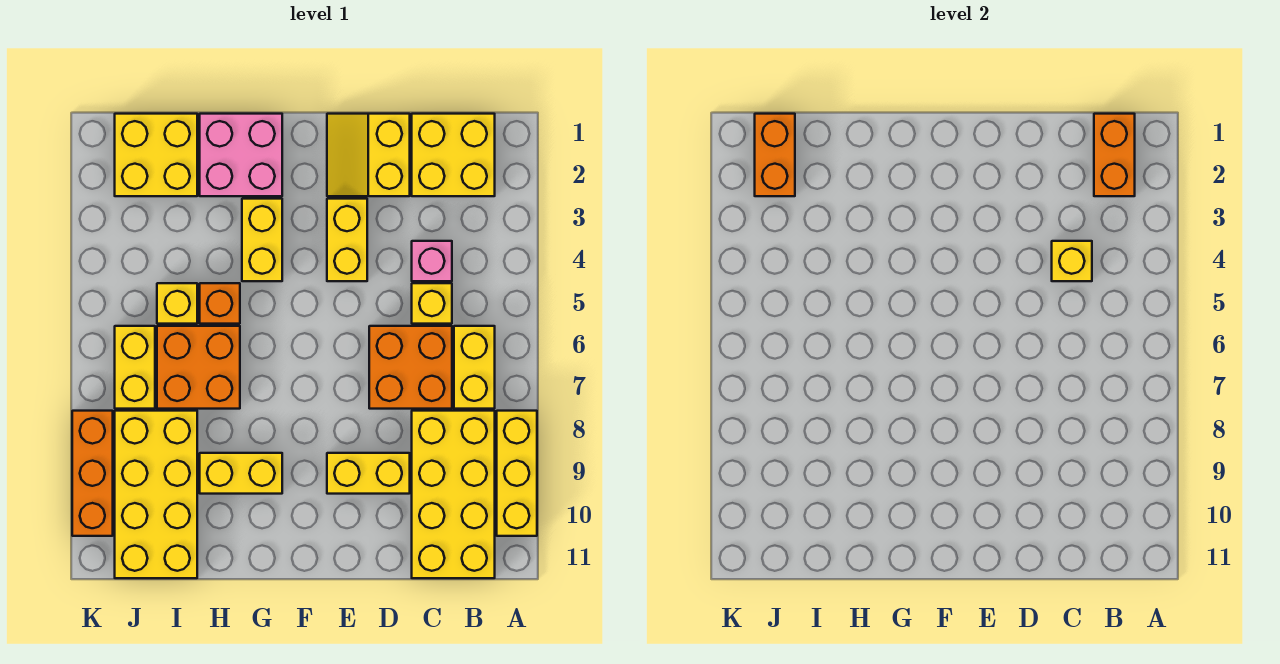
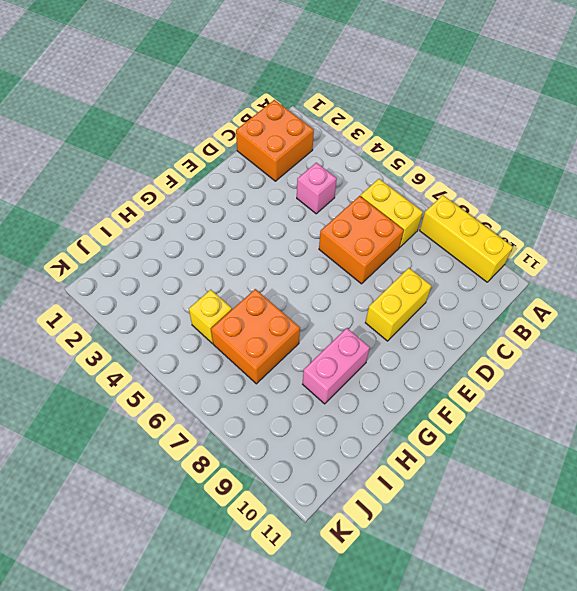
orange brick B1:C2 level 1 -> yellow brick B1:C2 level 1
pink brick G9:H9 level 1 -> yellow brick G9:H9 level 1
none -> yellow brick B8:C11 level 1
none -> yellow brick C5 level 1
none -> yellow slope D1:E2 level 1 top D

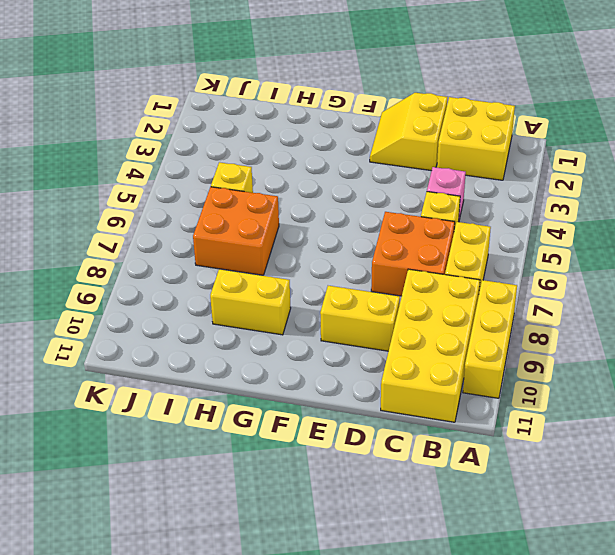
none -> yellow brick E3:E4 level 1
none -> pink brick G1:H2 level 1
none -> yellow brick G3:G4 level 1

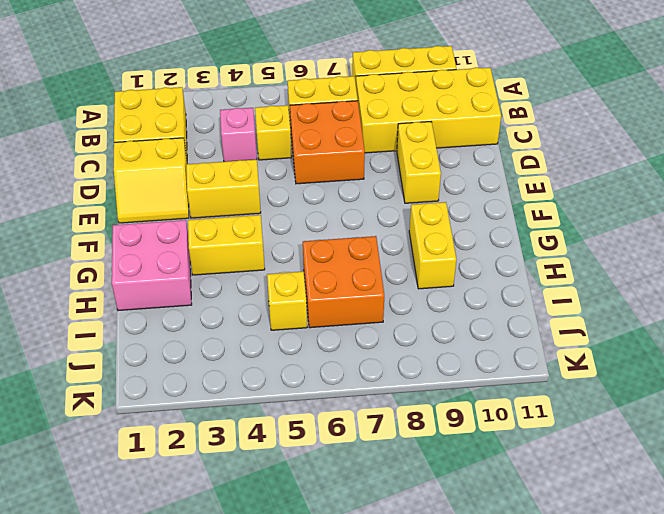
none -> orange brick H5 level 1
none -> yellow brick I1:J2 level 1
none -> yellow brick I8:J11 level 1

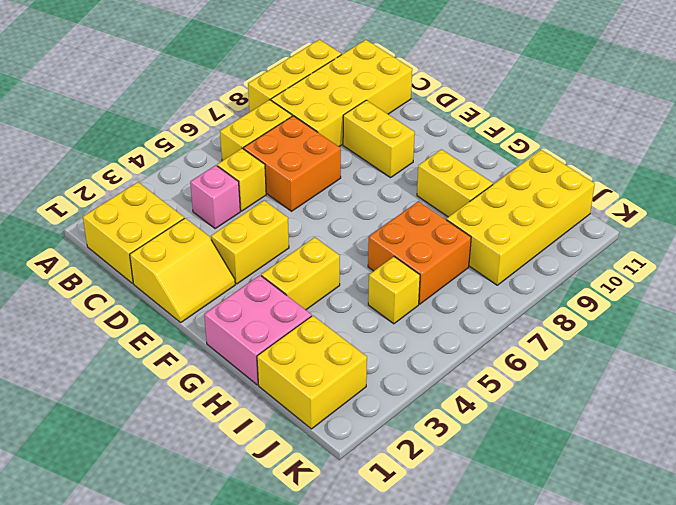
none -> orange brick H5 level 1
none -> yellow brick J6:J7 level 1
none -> orange brick K8:K10 level 1

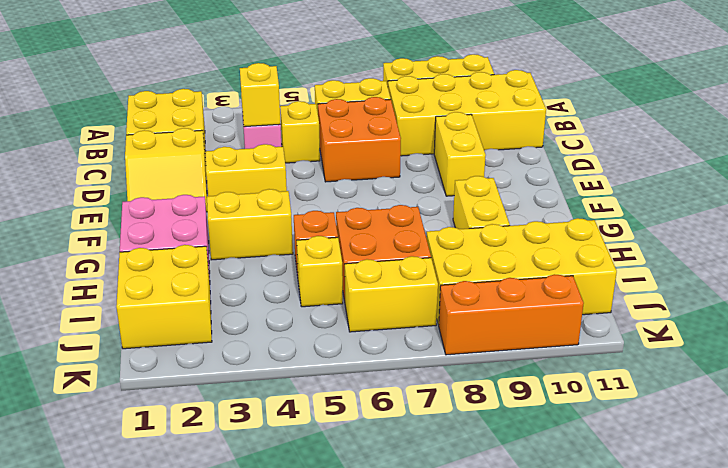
none -> orange brick B1:B2 level 2
none -> orange brick J1:J2 level 2

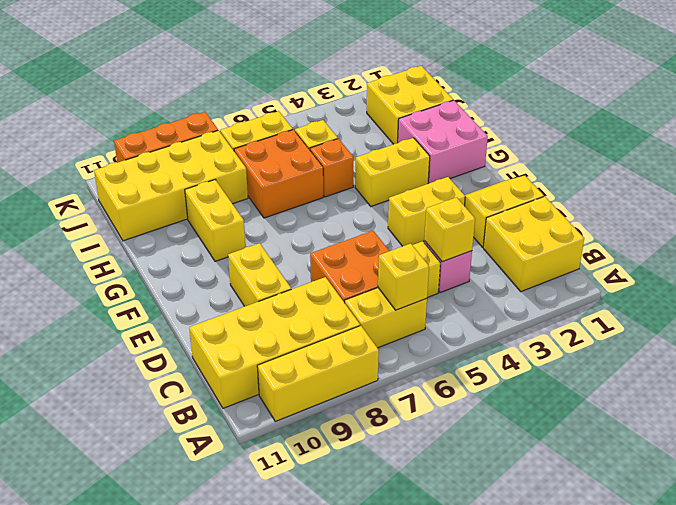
yellow brick B6 level 2 -> none
none -> orange brick B1:B2 level 2
none -> orange brick J1:J2 level 2

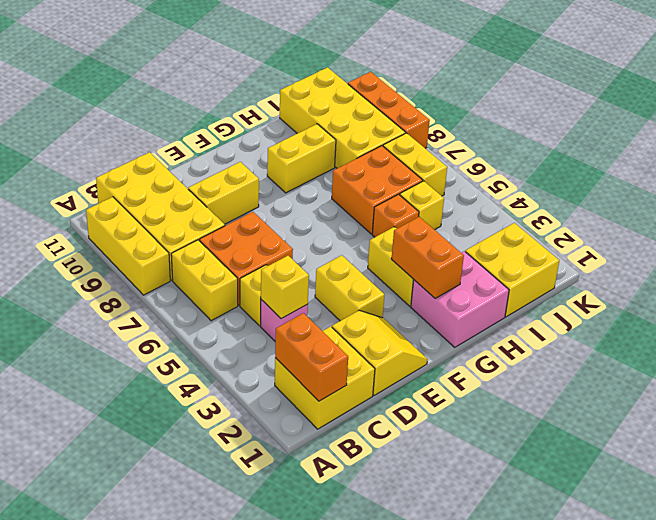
orange brick G2:G3 level 2 -> orange brick J1:J2 level 2

